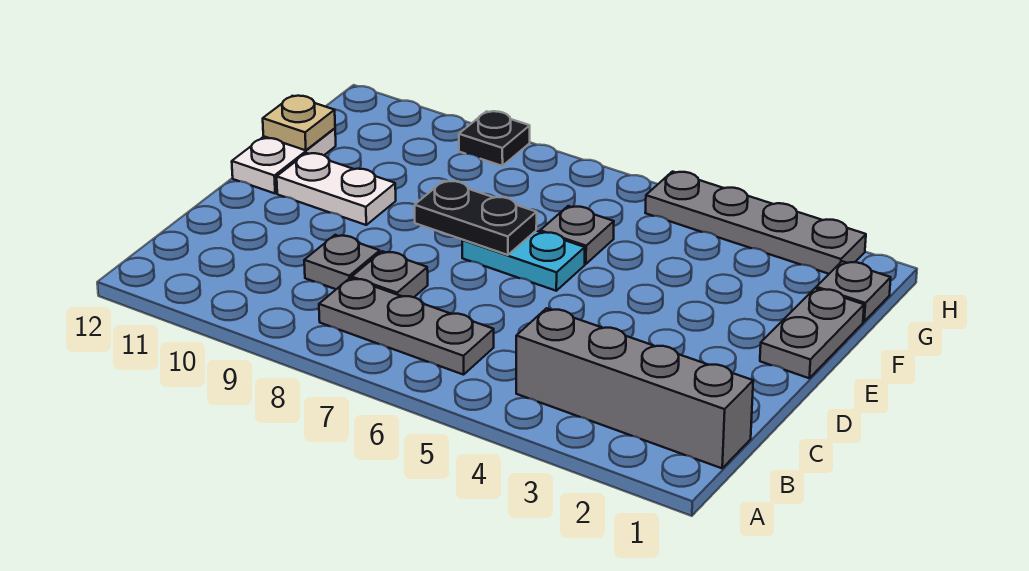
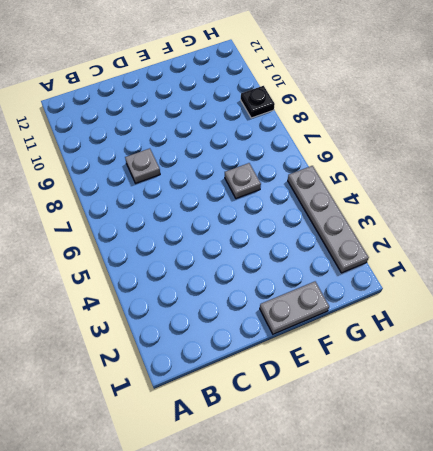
none -> grey brick B1:B4 level 1
none -> grey plate B6:B8 level 1
none -> grey plate C9 level 1

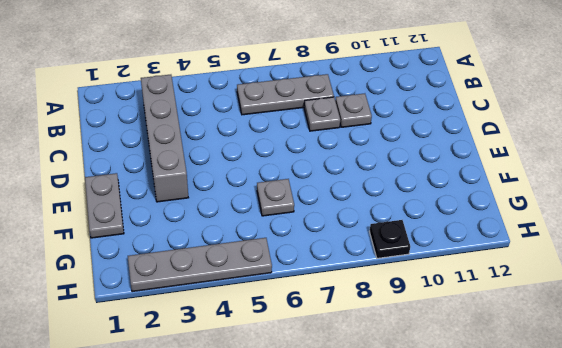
grey brick B3:E3 level 1 -> grey brick B1:B4 level 1
none -> cyan plate E6:E7 level 1
none -> white plate E10:E11 level 1
none -> white plate E12:F12 level 1

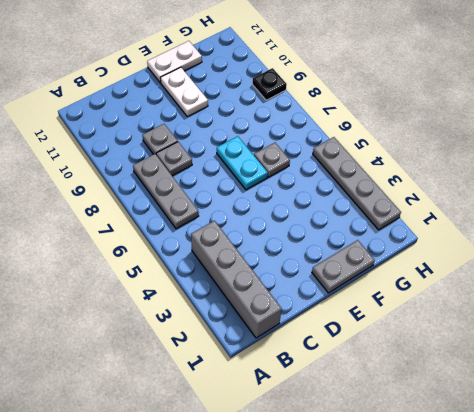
none -> grey plate G1 level 1
none -> black plate E7:E8 level 2
none -> tan plate F12 level 2

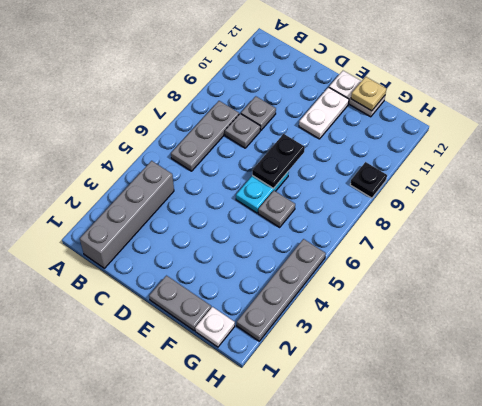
white plate G1 level 1 -> grey plate G1 level 1

